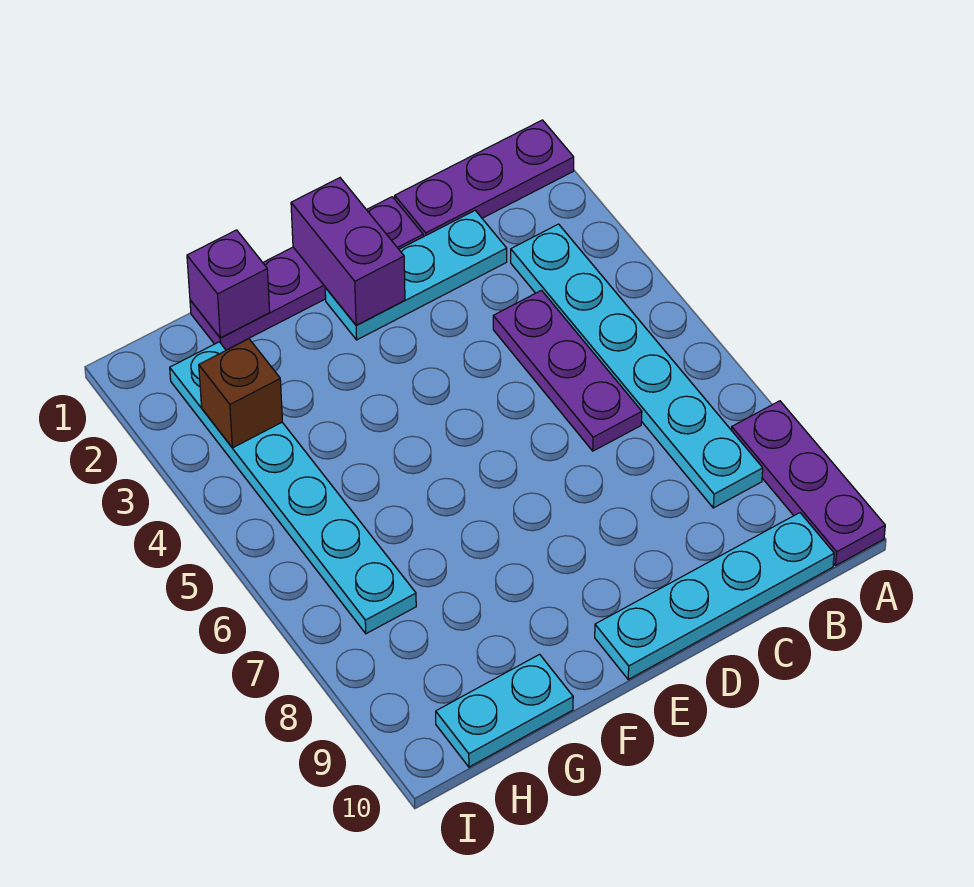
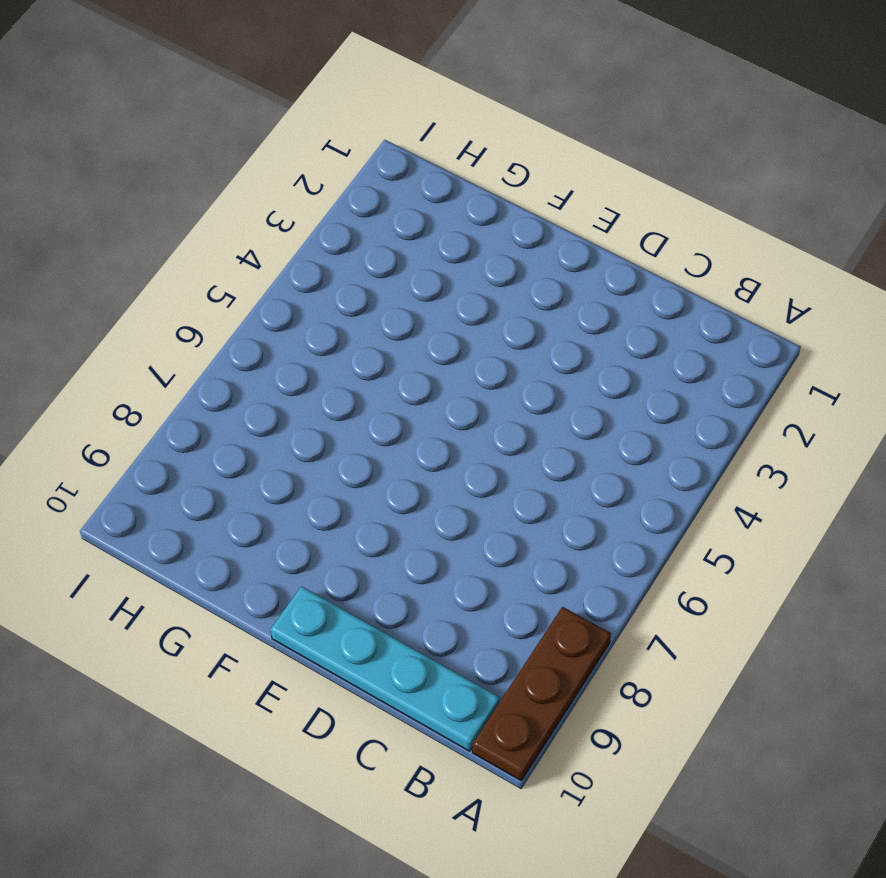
brown plate A8:A10 level 1 -> purple plate A8:A10 level 1
none -> purple plate A1:C1 level 1
none -> cyan plate B3:B8 level 1
none -> cyan plate C2:E2 level 1

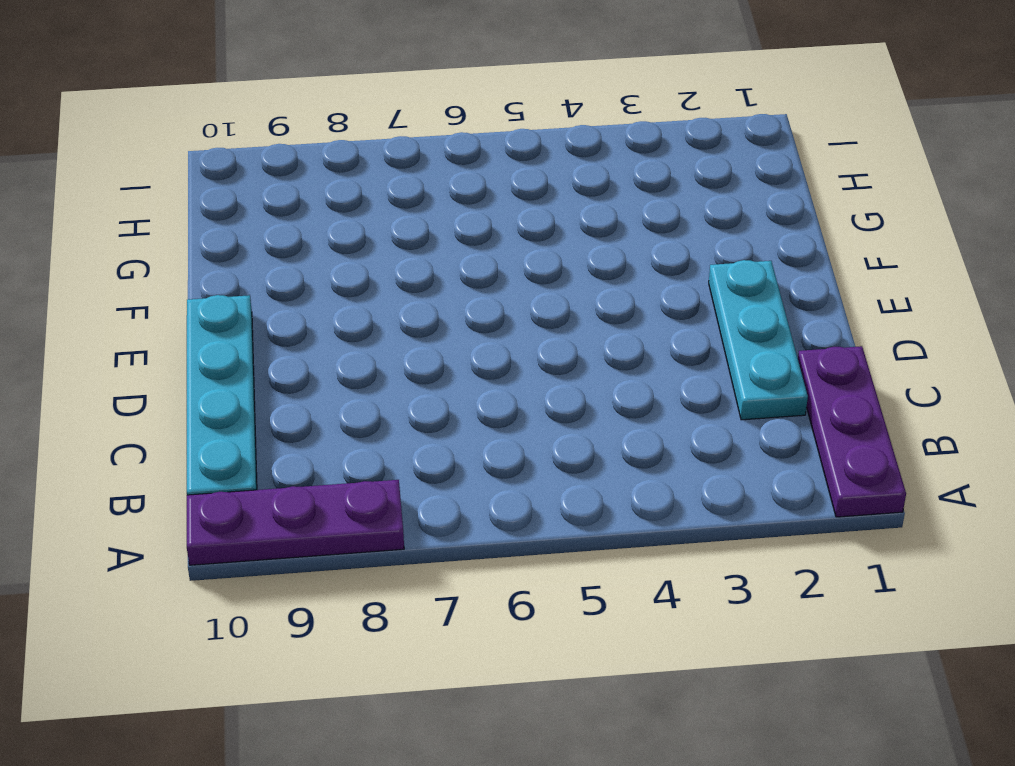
none -> cyan plate B3:B8 level 1
none -> purple plate C4:C6 level 1
none -> purple plate D1:G1 level 1

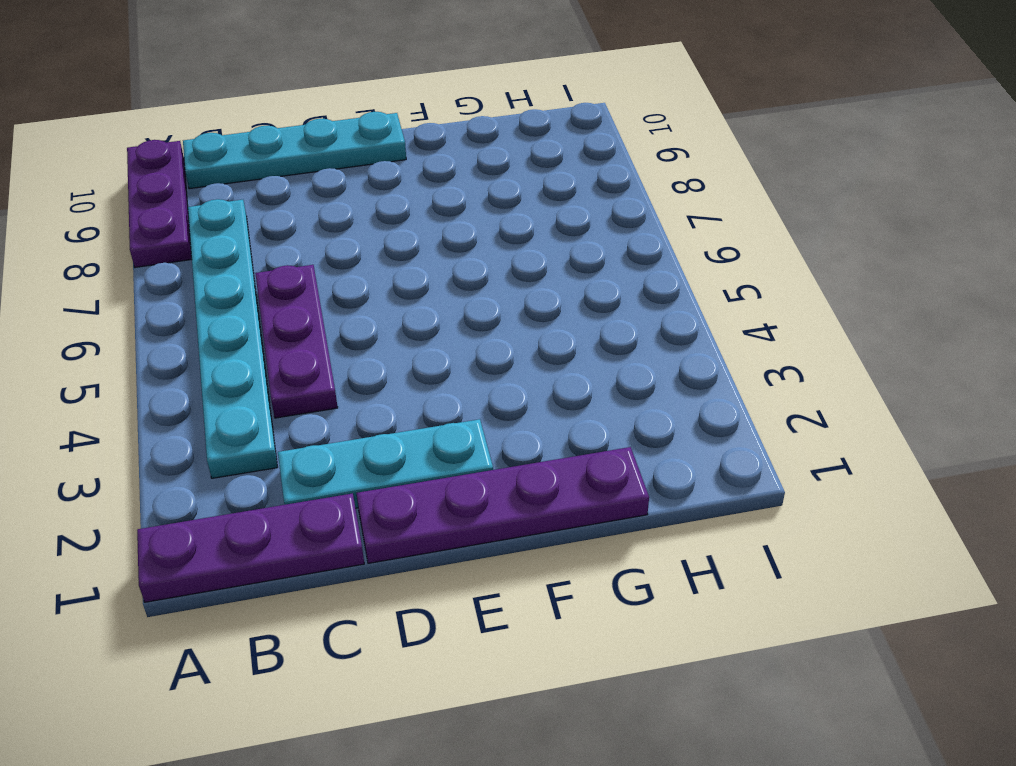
none -> cyan plate G10:H10 level 1
none -> cyan plate H2:H7 level 1
none -> purple brick E1:E2 level 2

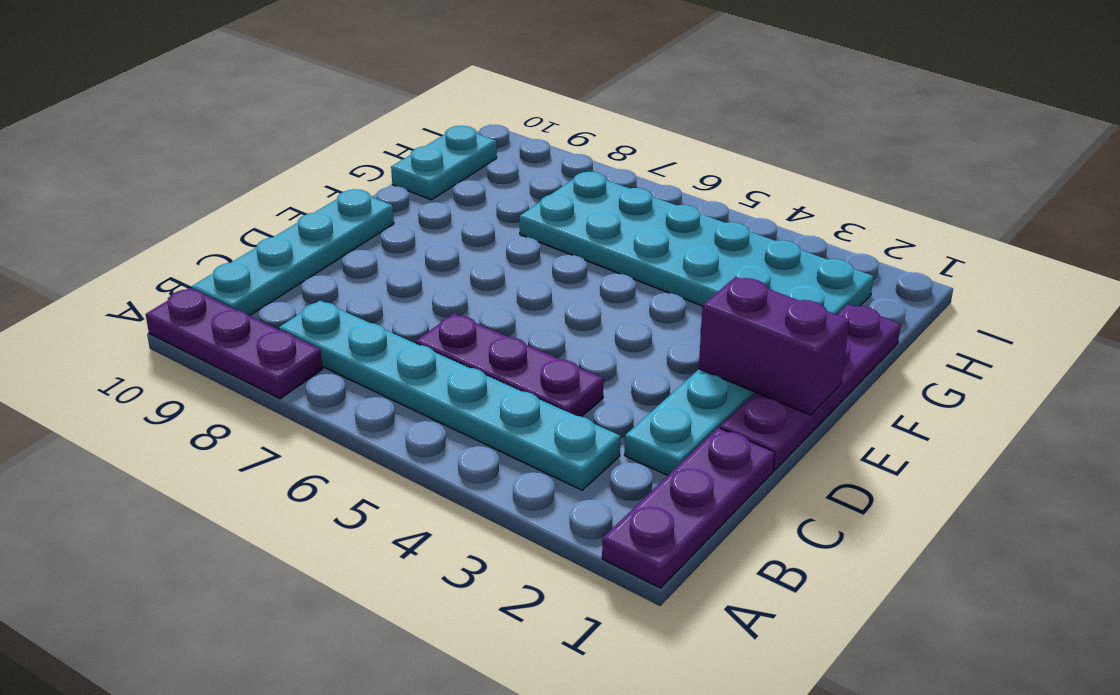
cyan plate G2:H7 level 1 -> cyan plate H2:H7 level 1
none -> purple brick G1 level 2
none -> brown brick H3 level 2

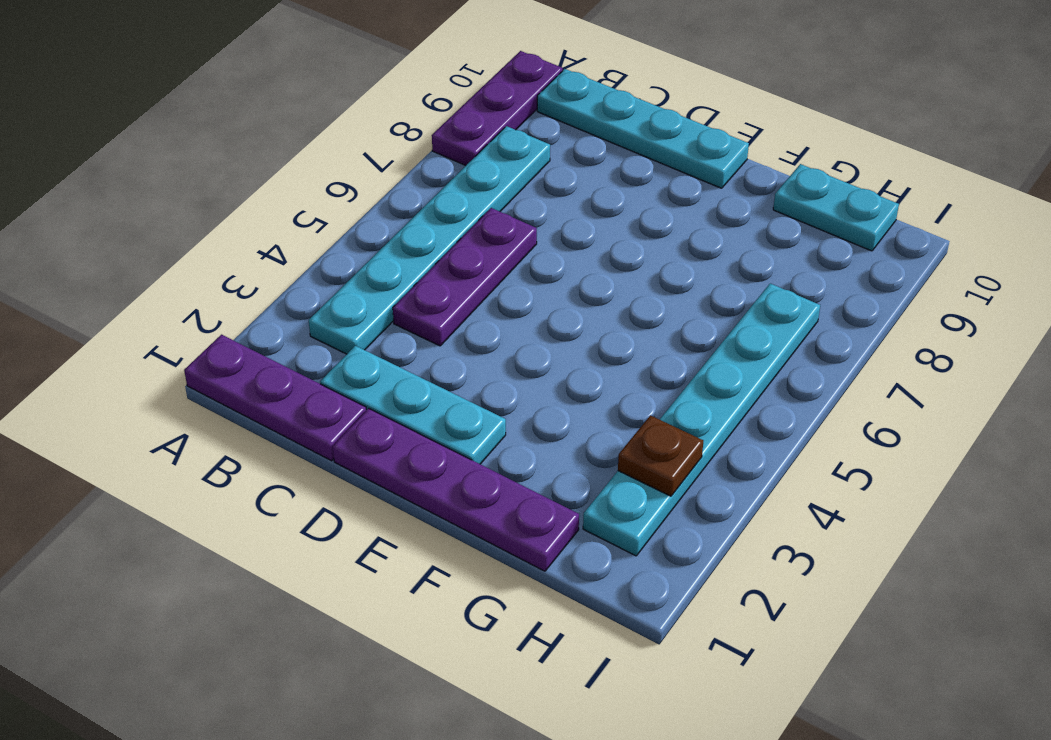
brown plate H3 level 2 -> brown brick H3 level 2
none -> purple brick E1:E2 level 2
none -> purple brick G1 level 2

